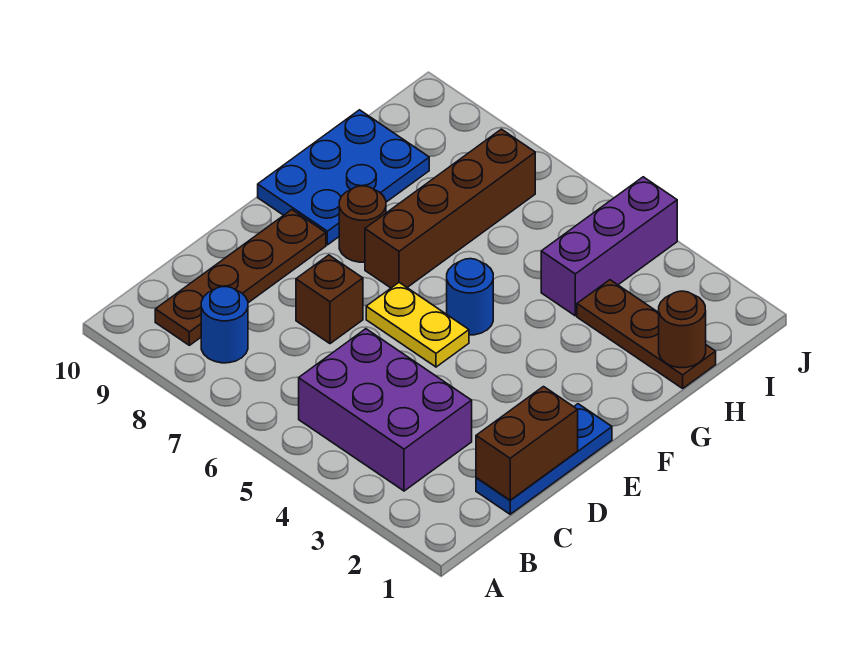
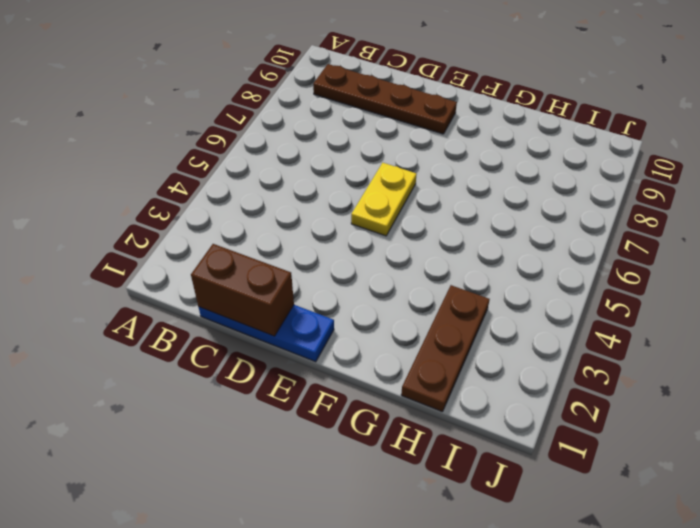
none -> purple brick B3:C5 level 1
none -> blue round brick B8 level 1
none -> brown brick D7 level 1

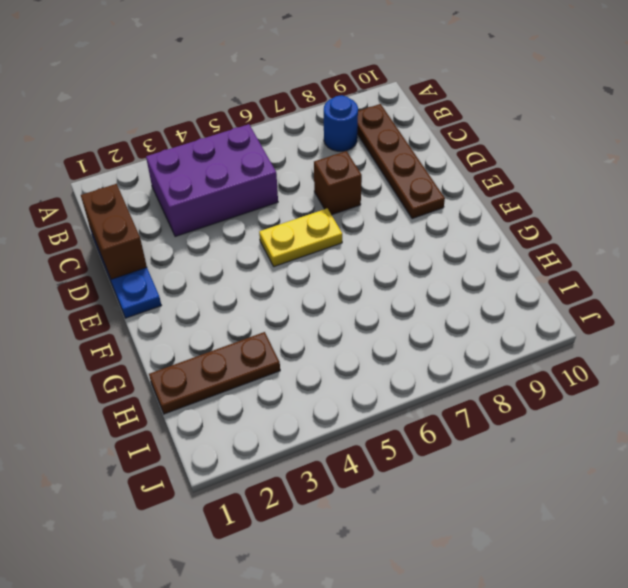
none -> blue round brick F5 level 1
none -> brown brick F7:I7 level 1
none -> brown round brick F8 level 1

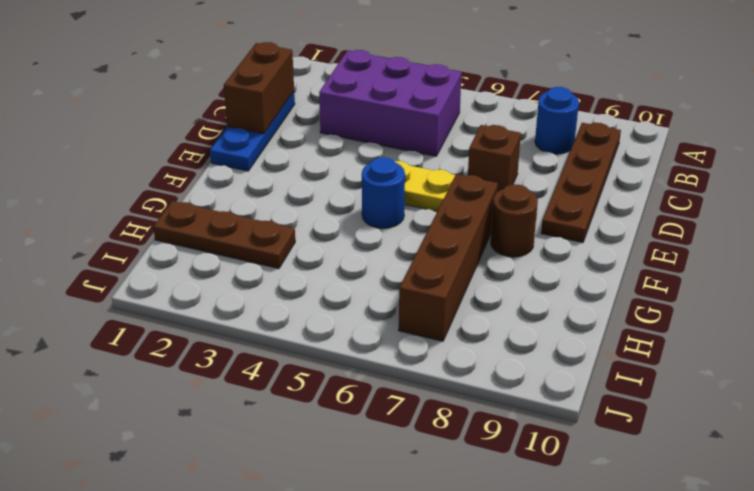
none -> blue plate F9:H10 level 1
none -> purple brick H4:J4 level 1
none -> brown round brick H1 level 2

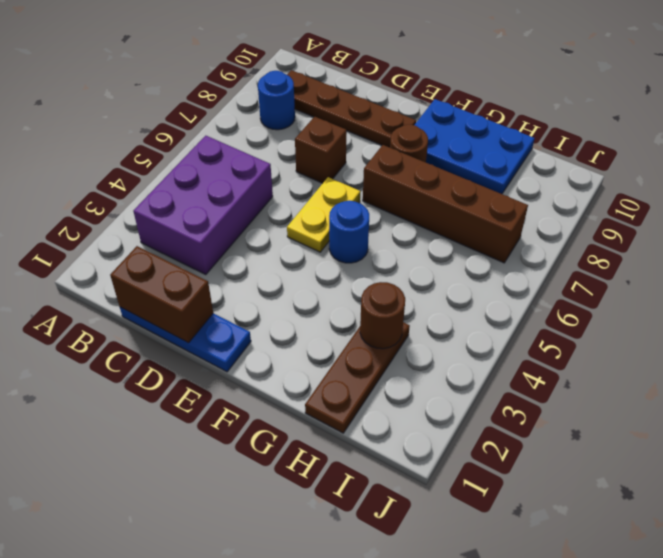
brown round brick H3 level 2 -> brown round brick H1 level 2
none -> purple brick H4:J4 level 1

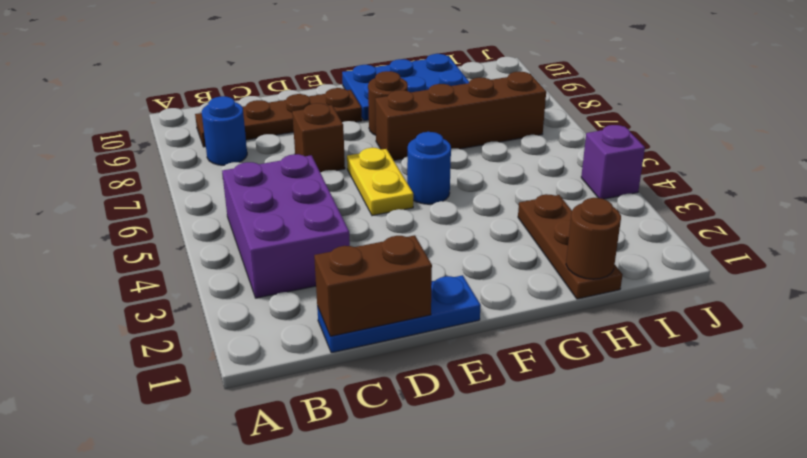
purple brick J4 level 1 -> purple brick H4:J4 level 1

